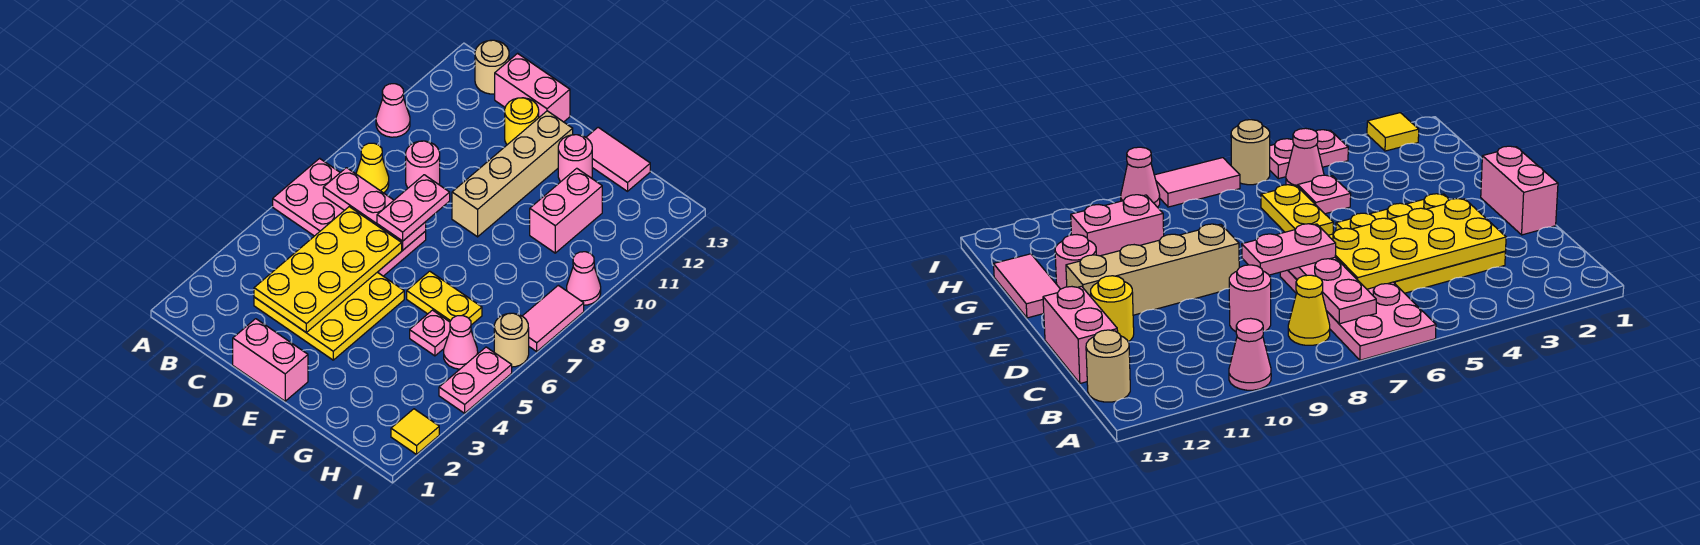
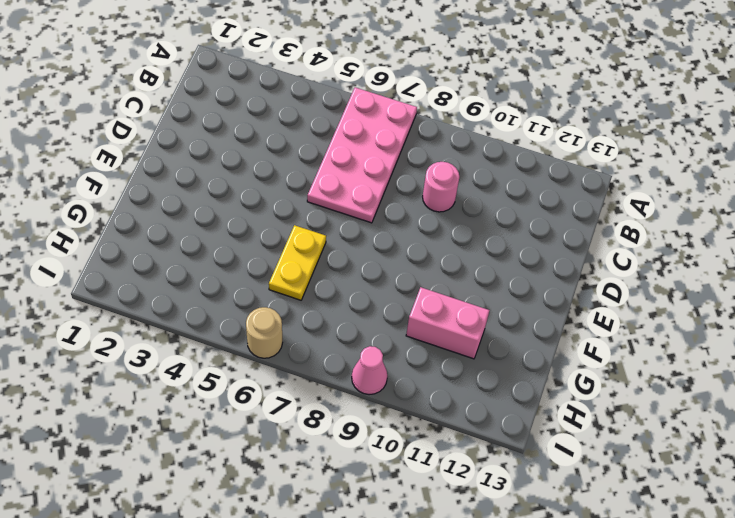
none -> pink cone A10 level 1
none -> yellow cone B8 level 1
none -> tan round brick B13 level 1

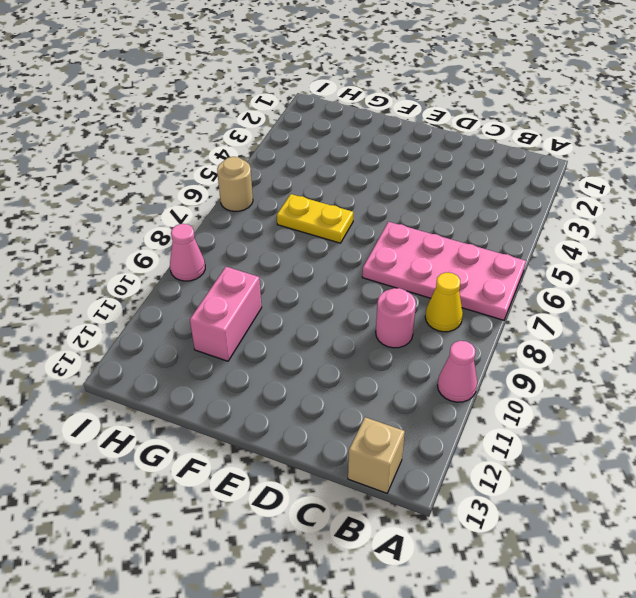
tan brick B13 level 1 -> tan round brick B13 level 1
none -> yellow plate C3:E5 level 1
none -> pink brick C13:D13 level 1
none -> pink brick D1:E1 level 1

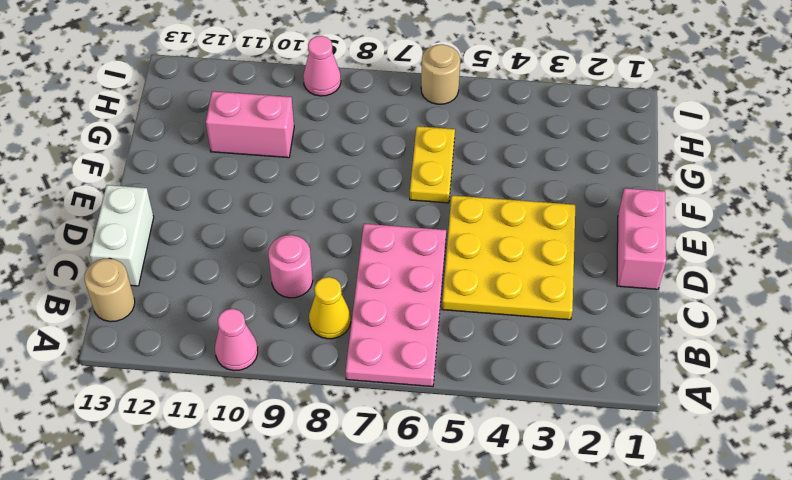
white brick C13:D13 level 1 -> pink brick C13:D13 level 1
none -> yellow round brick D12 level 1
none -> tan brick E9:E12 level 1
none -> pink round brick F12 level 1

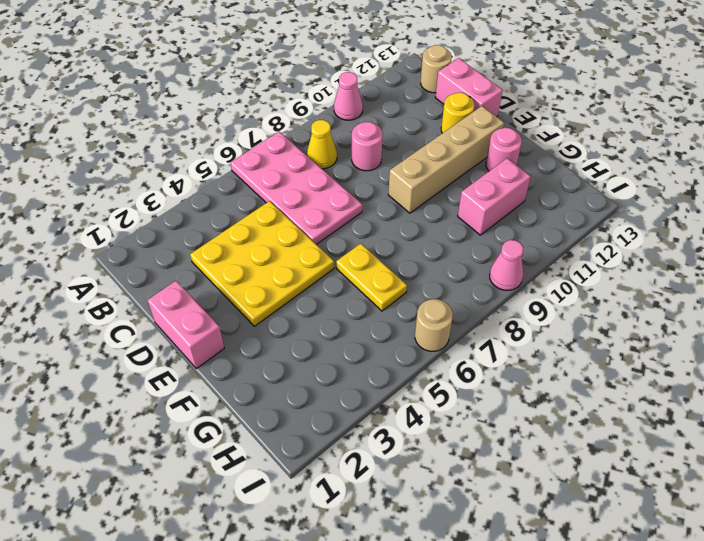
none -> pink tile F13:G13 level 1
none -> pink plate G5 level 1
none -> pink cone H5 level 1

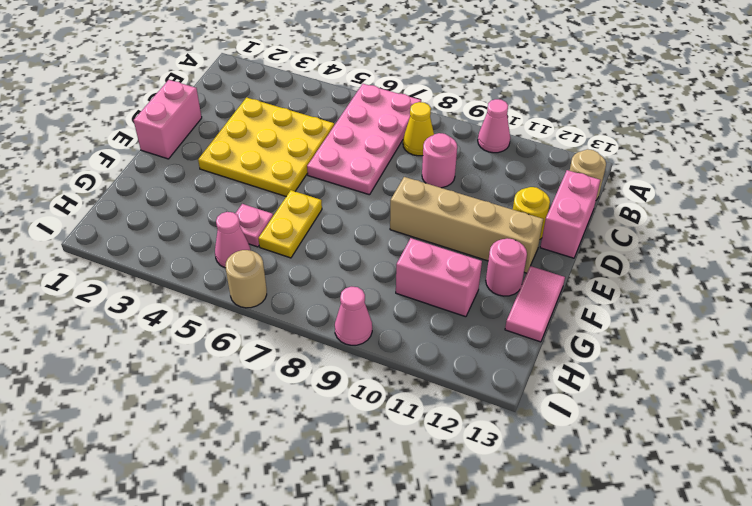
none -> yellow tile I2 level 1
none -> pink plate I4:I5 level 1
none -> pink tile I7:I8 level 1

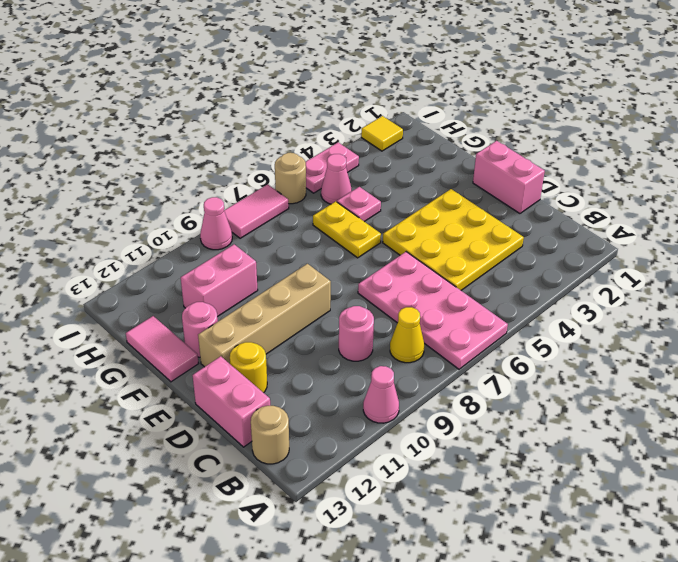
none -> pink plate B7:D7 level 2
none -> yellow plate C3:D6 level 2
none -> pink plate D7:D8 level 3

